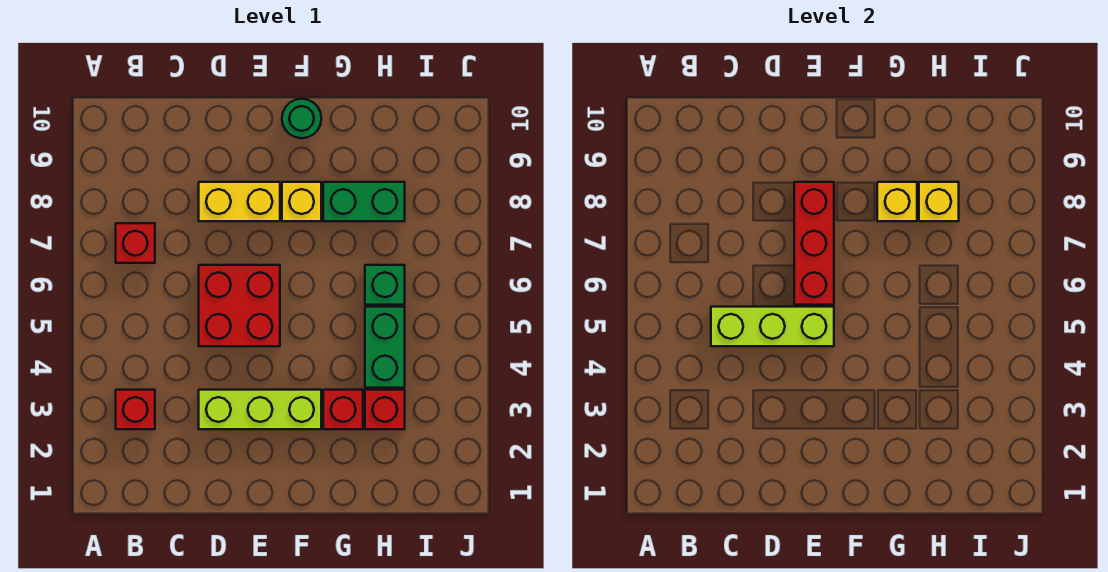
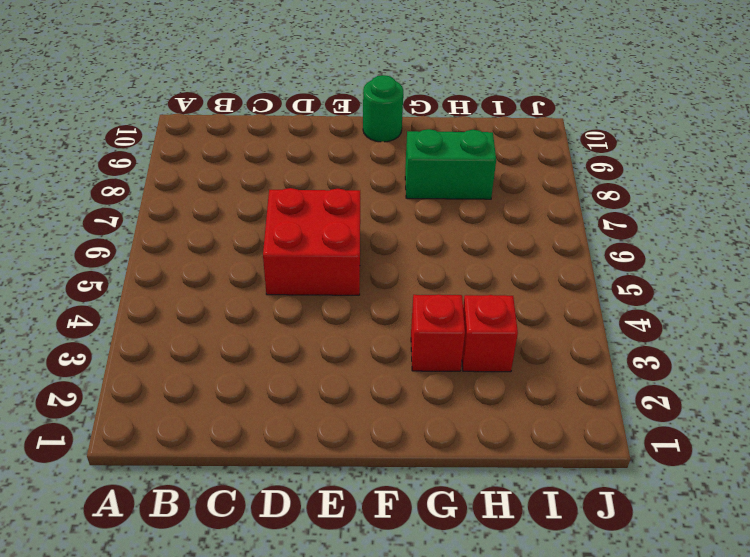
none -> red brick B3 level 1
none -> red brick B7 level 1
none -> lime brick D3:F3 level 1

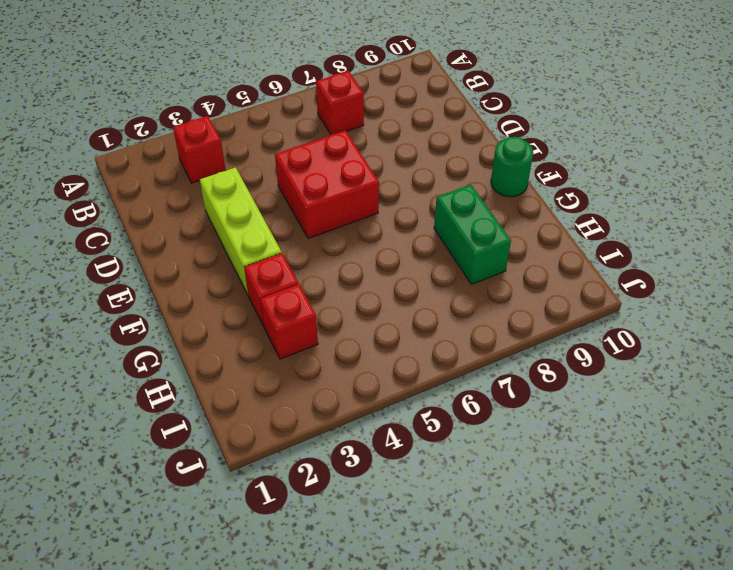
none -> yellow brick D8:E8 level 1
none -> yellow brick F8 level 1
none -> green brick H4:H5 level 1

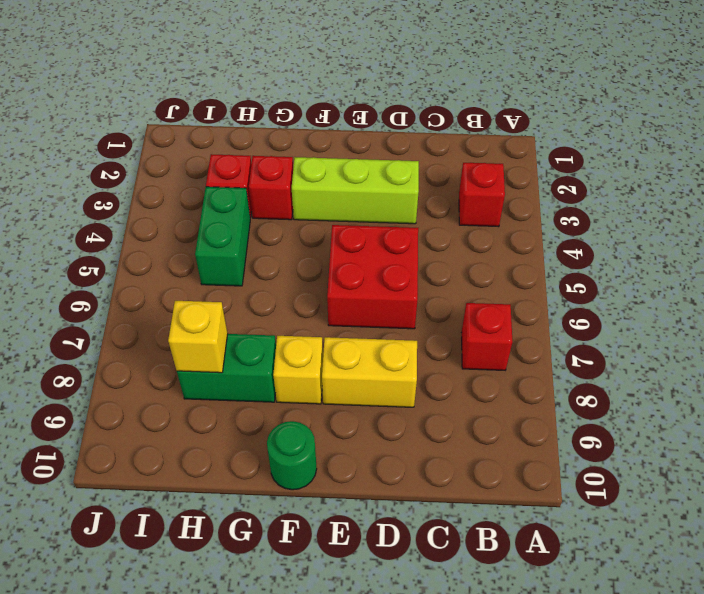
none -> green brick H6 level 1
none -> lime brick C5:E5 level 2
none -> red brick E6:E8 level 2

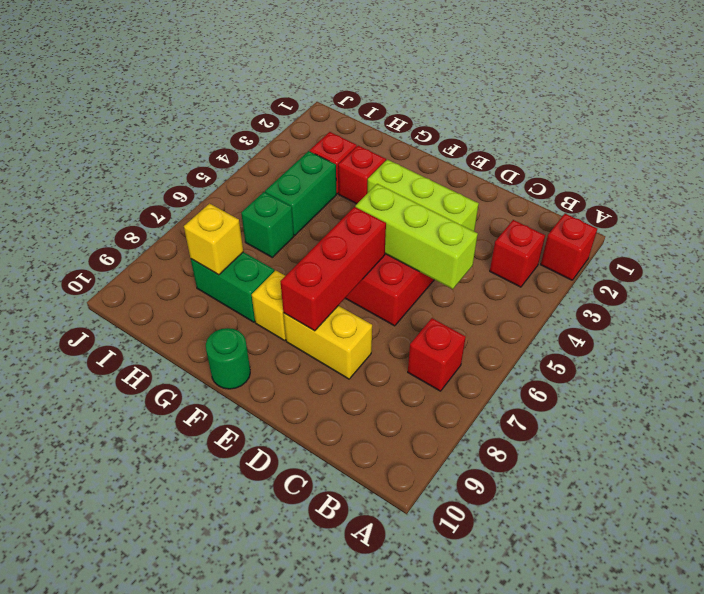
red brick A2 level 1 -> none
none -> yellow brick G8 level 2

